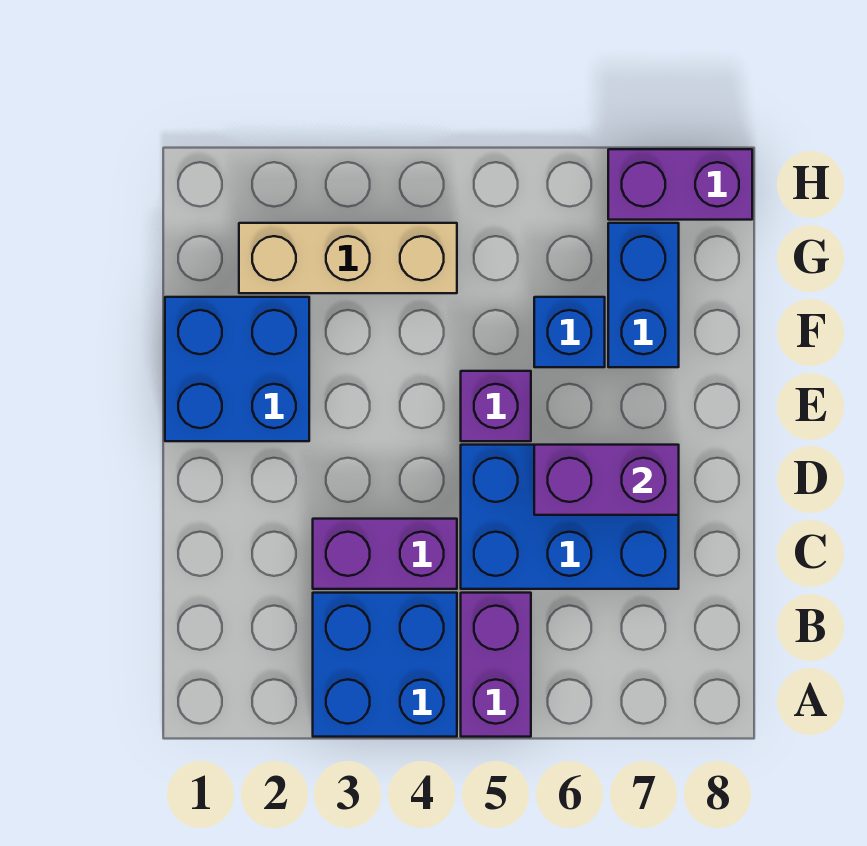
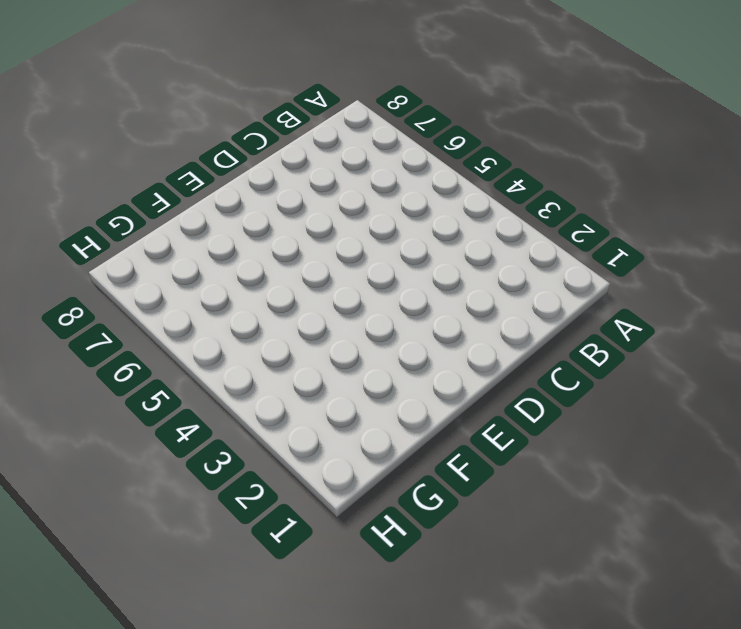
none -> blue brick A3:B4 level 1
none -> purple brick A5:B5 level 1

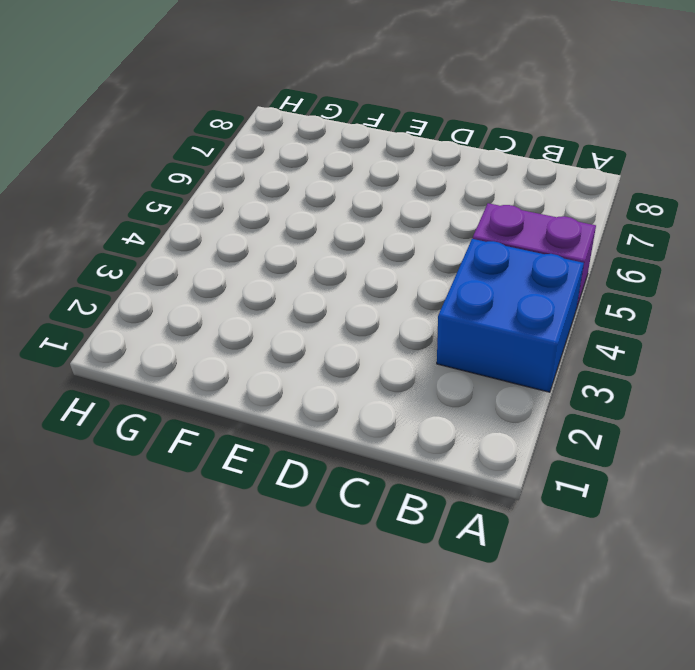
none -> purple brick C3:C4 level 1
none -> blue brick C5:D7 level 1

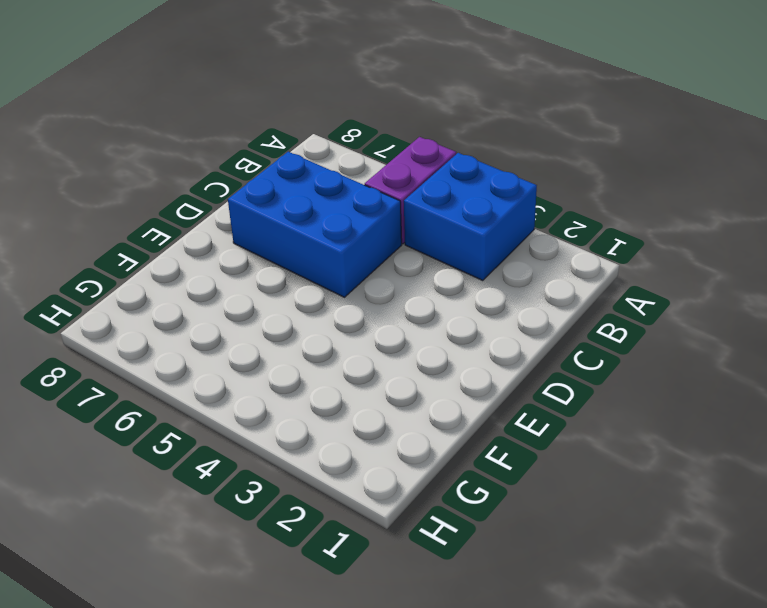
none -> purple brick C3:C4 level 1
none -> blue brick E1:F2 level 1

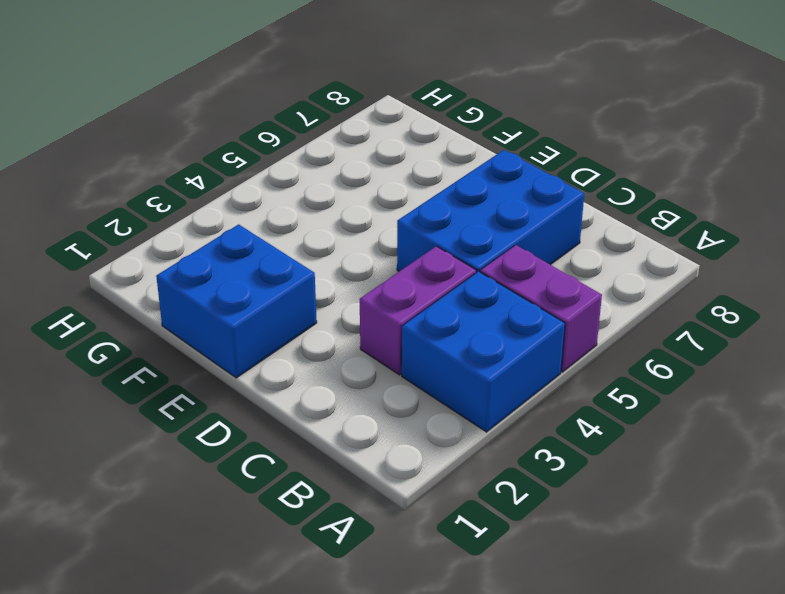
none -> purple brick E5 level 1
none -> blue brick F6 level 1

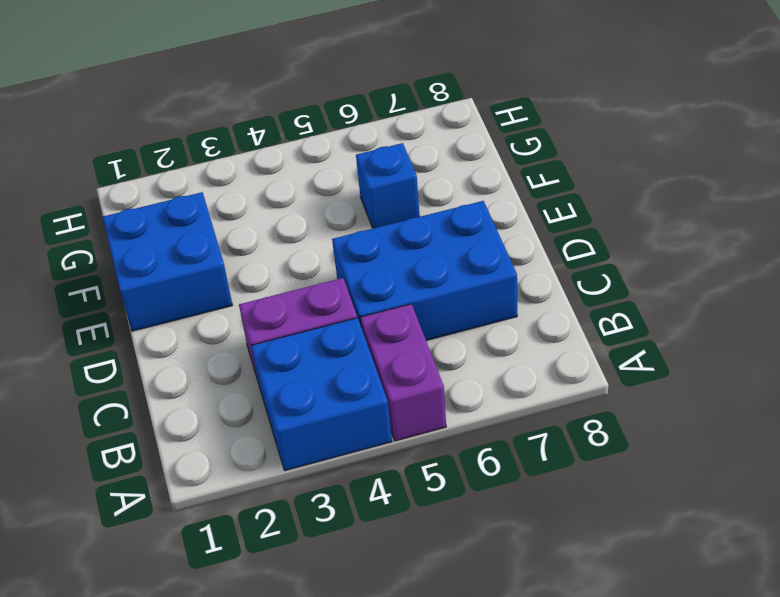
none -> purple brick E5 level 1
none -> blue brick F7:G7 level 1

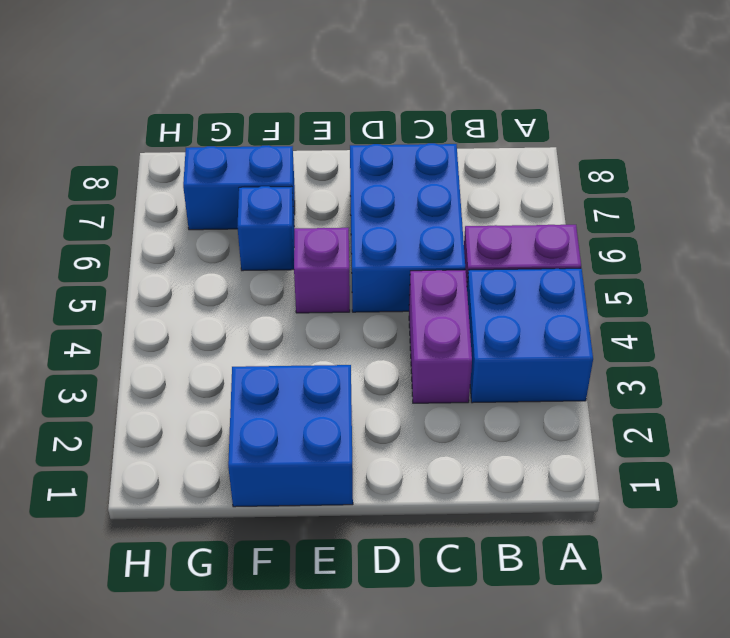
none -> tan brick G2:G4 level 1
none -> purple brick H7:H8 level 1

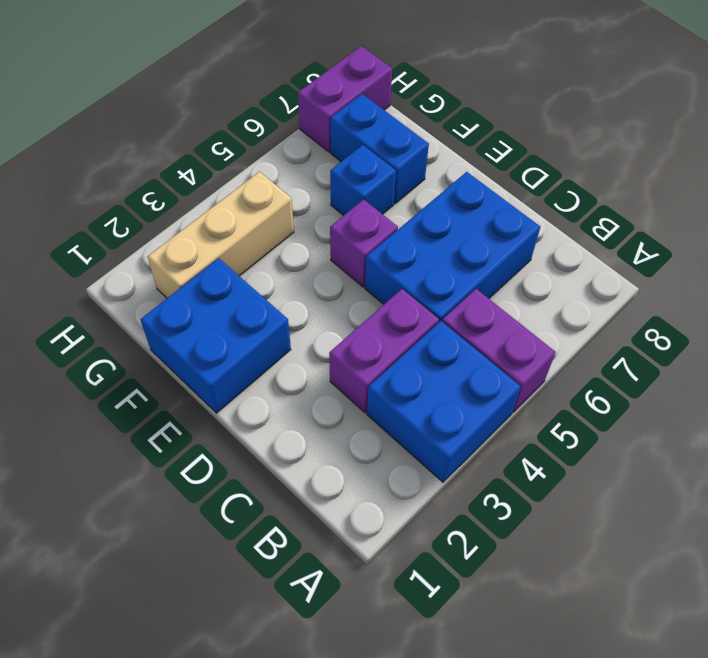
none -> purple brick D6:D7 level 2

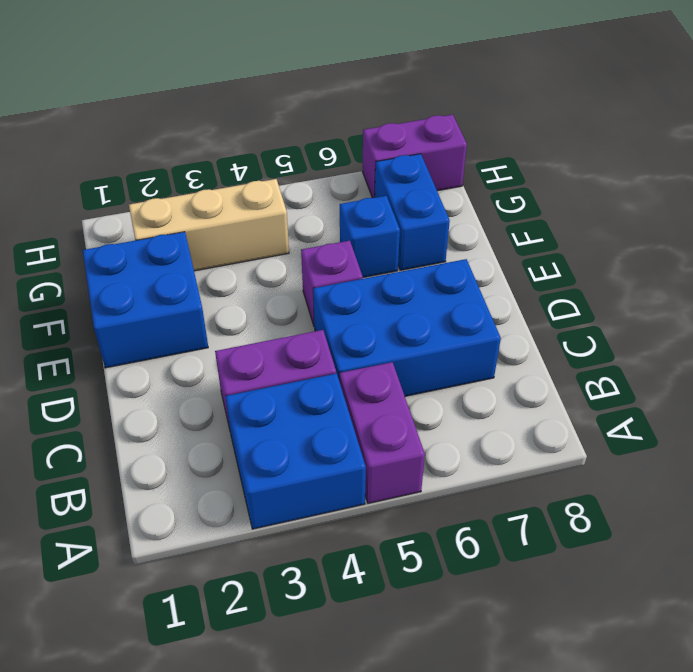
none -> purple brick D6:D7 level 2

